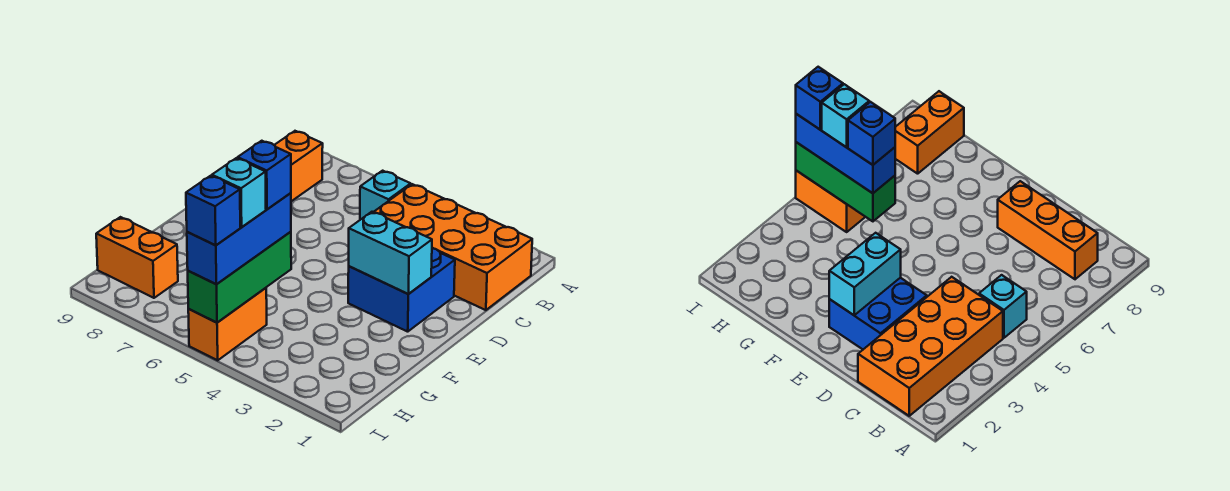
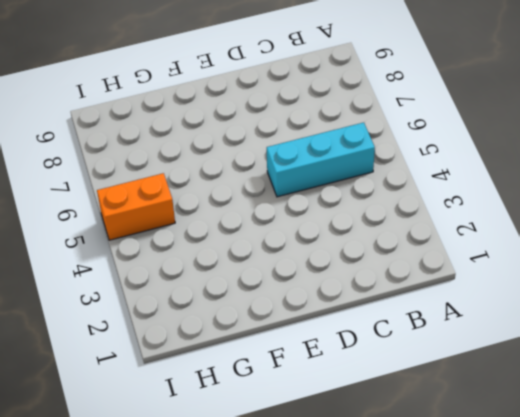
cyan brick B5:D5 level 1 -> cyan brick B5 level 1
none -> orange brick B1:C4 level 1
none -> orange brick B8:D8 level 1
none -> blue brick D2:E3 level 1

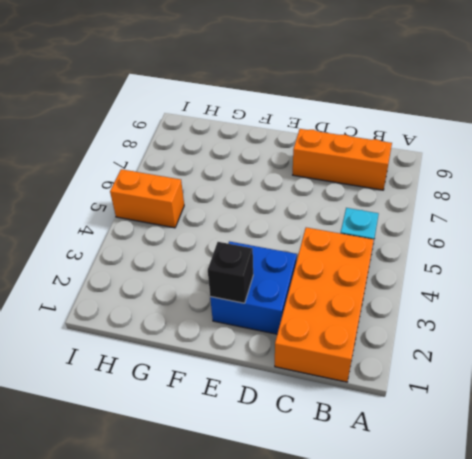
black brick E2 level 2 -> cyan brick E2:E3 level 2
none -> orange brick H8:H9 level 1
none -> green brick G5:I5 level 2
none -> blue brick G5:I5 level 3

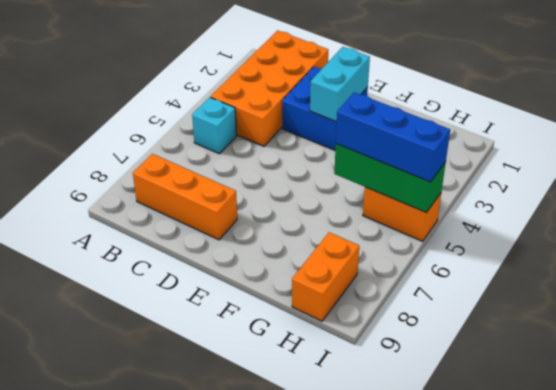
none -> blue brick G5 level 4
none -> cyan brick H5 level 4
none -> blue brick I5 level 4

